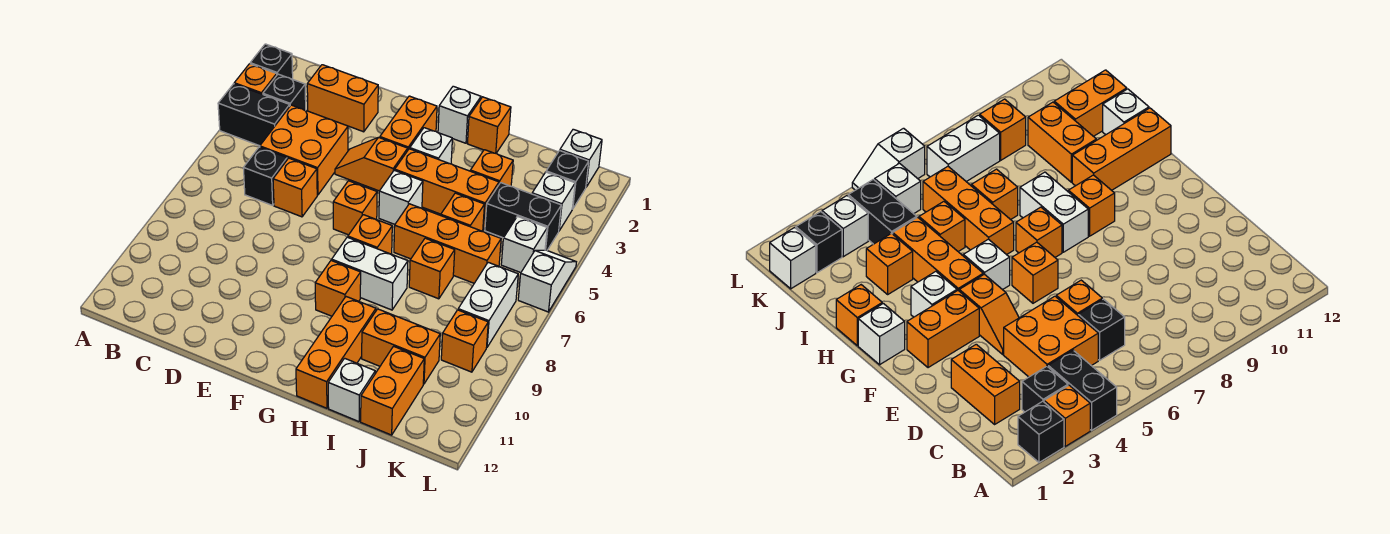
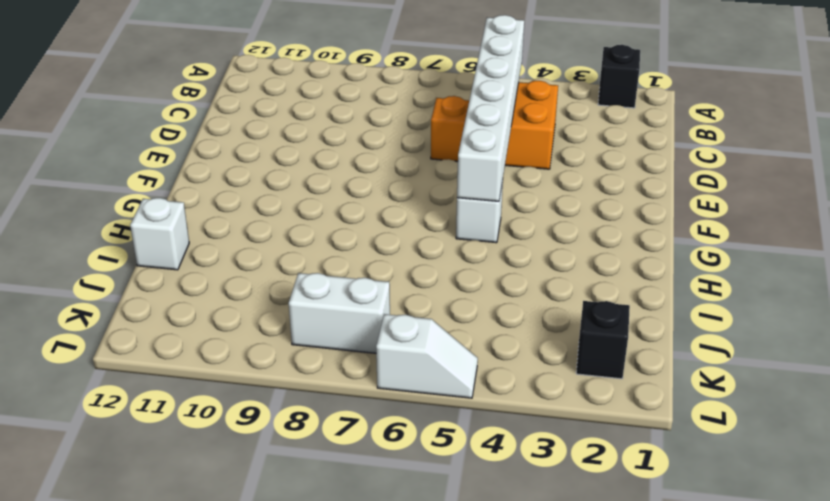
white brick B5:G5 level 2 -> none
none -> orange brick A3 level 1
none -> black brick A4:B4 level 1
none -> black brick B3 level 1
none -> orange brick C2:D2 level 1

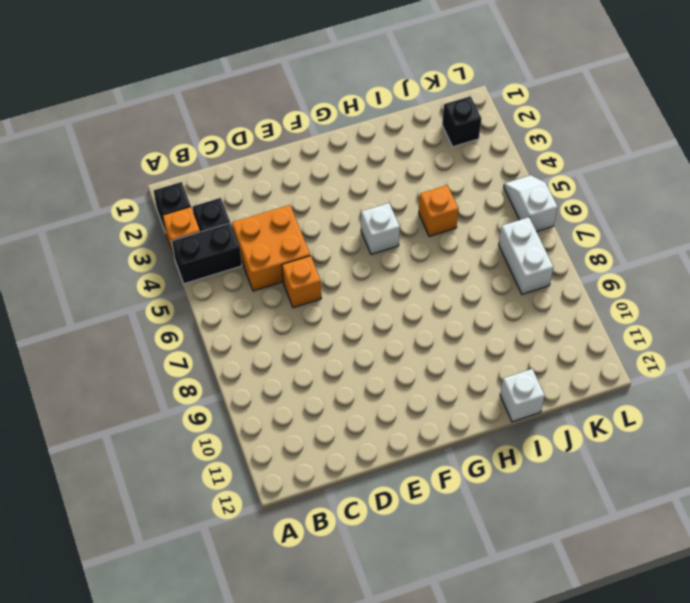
none -> orange brick C2:D2 level 1
none -> black brick C6 level 1
none -> orange slope E4:F4 level 1 top F
none -> orange brick F2:F3 level 1

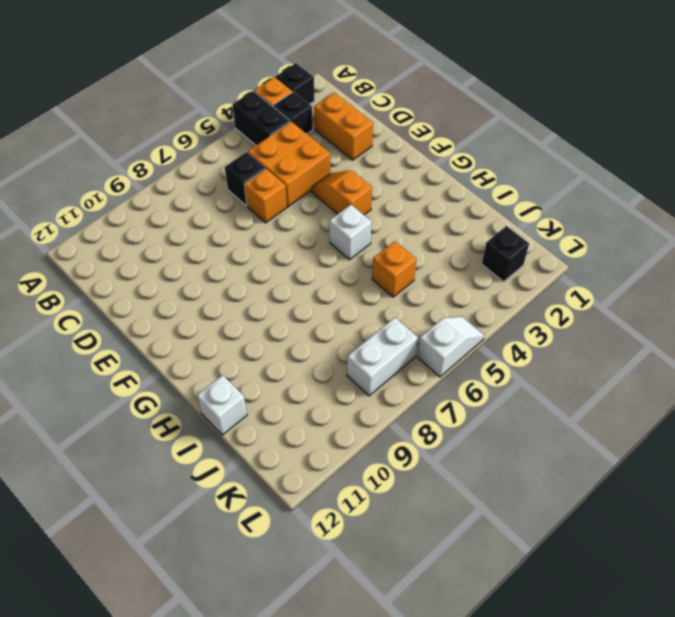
none -> orange brick F2:F3 level 1
none -> orange brick F6 level 1
none -> white brick G1 level 1
none -> white brick G3 level 1

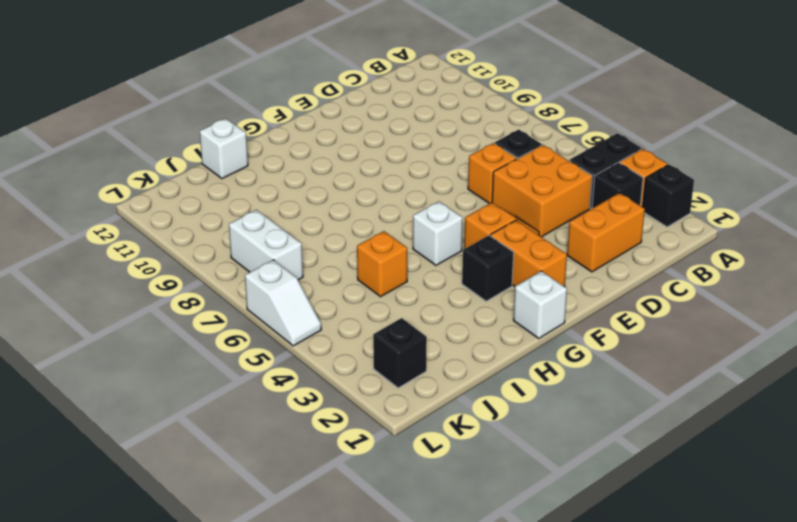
black brick G3 level 1 -> white brick G3 level 1
none -> orange brick F6 level 1
none -> orange brick G4:I4 level 1
none -> orange brick G7 level 1
none -> white brick G8:H8 level 1

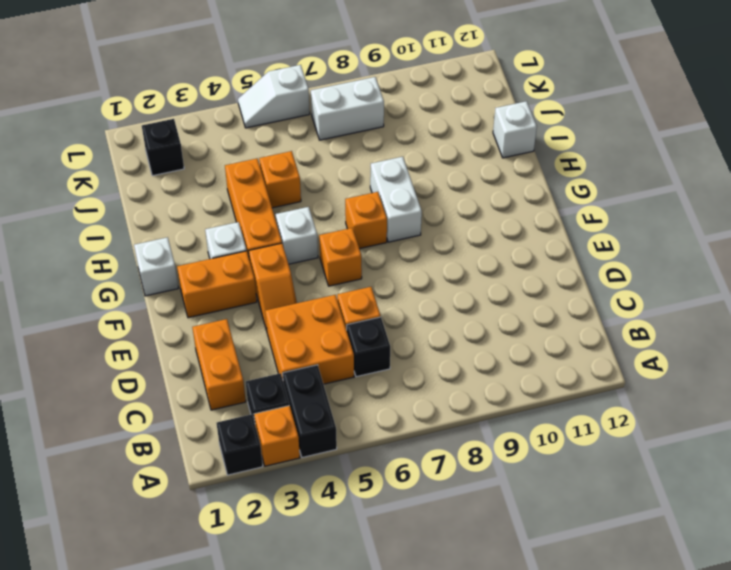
none -> orange brick G9 level 1
none -> orange brick H1 level 1
none -> orange brick H6:J6 level 1
none -> orange brick H10:H12 level 1

